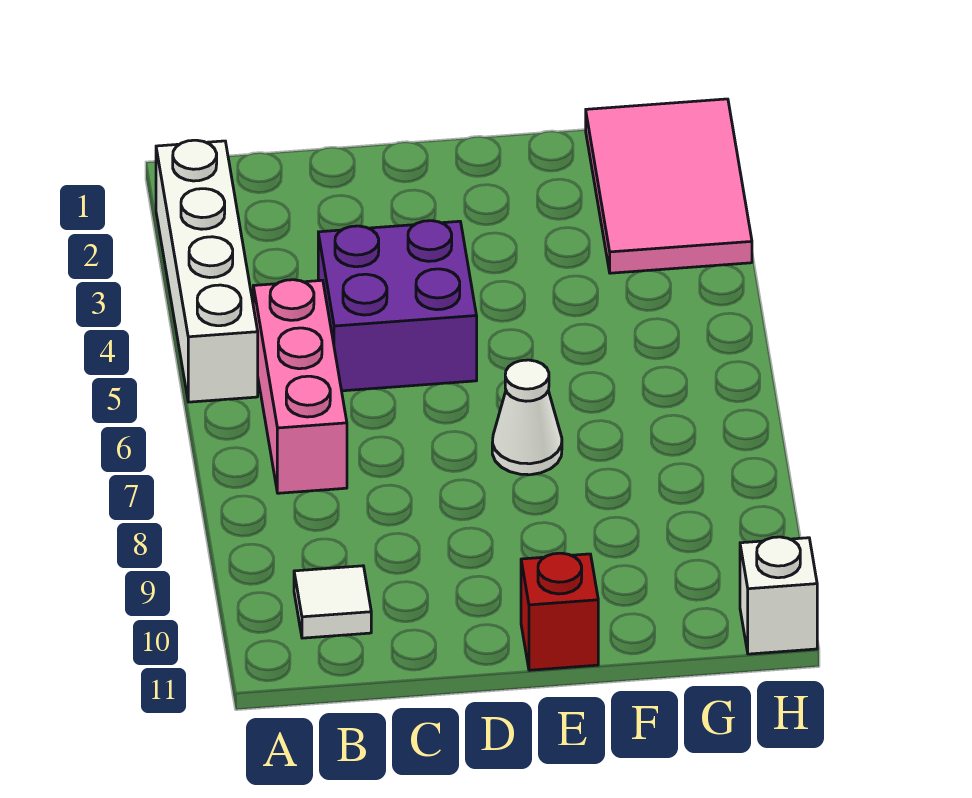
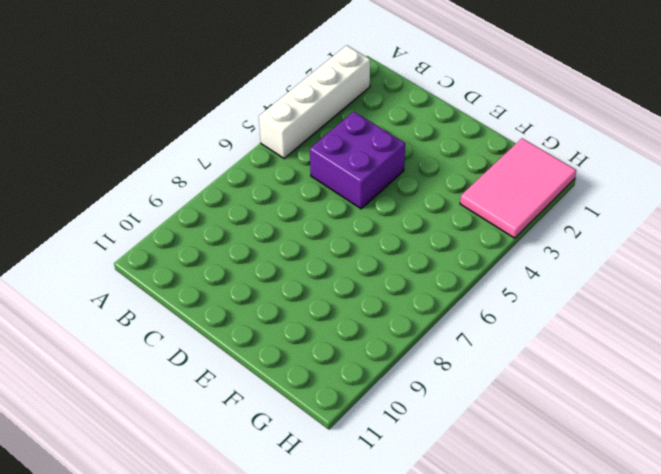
none -> pink brick B5:B7 level 1
none -> white tile B10 level 1

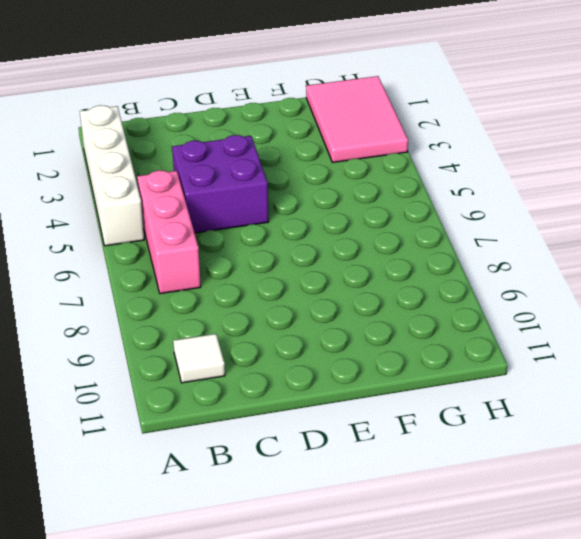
none -> white cone E7 level 1
none -> red brick E11 level 1

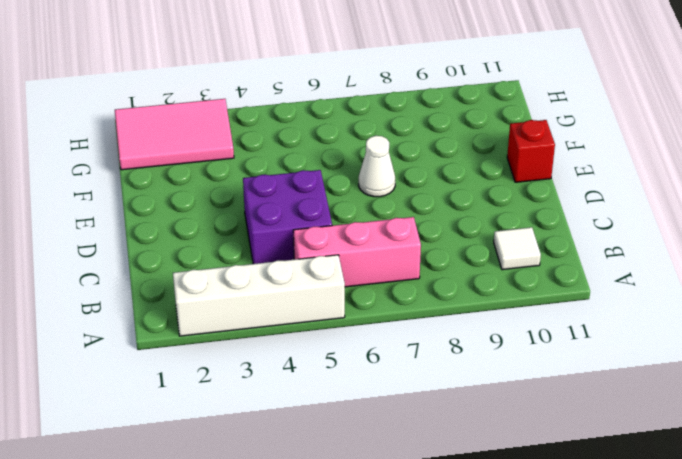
none -> white brick H11 level 1

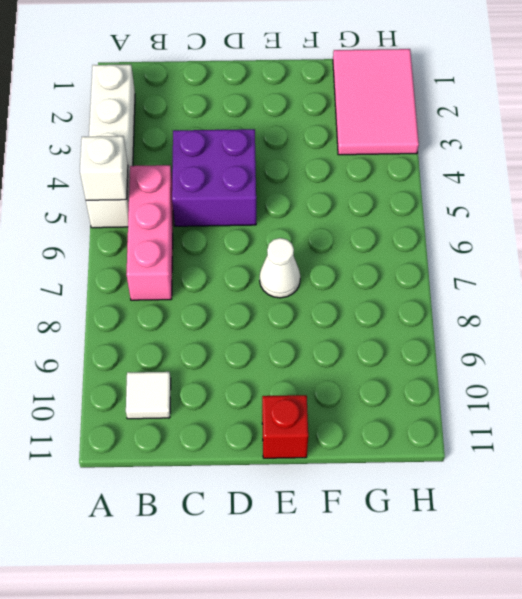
white brick A5 level 2 -> white brick H11 level 1

